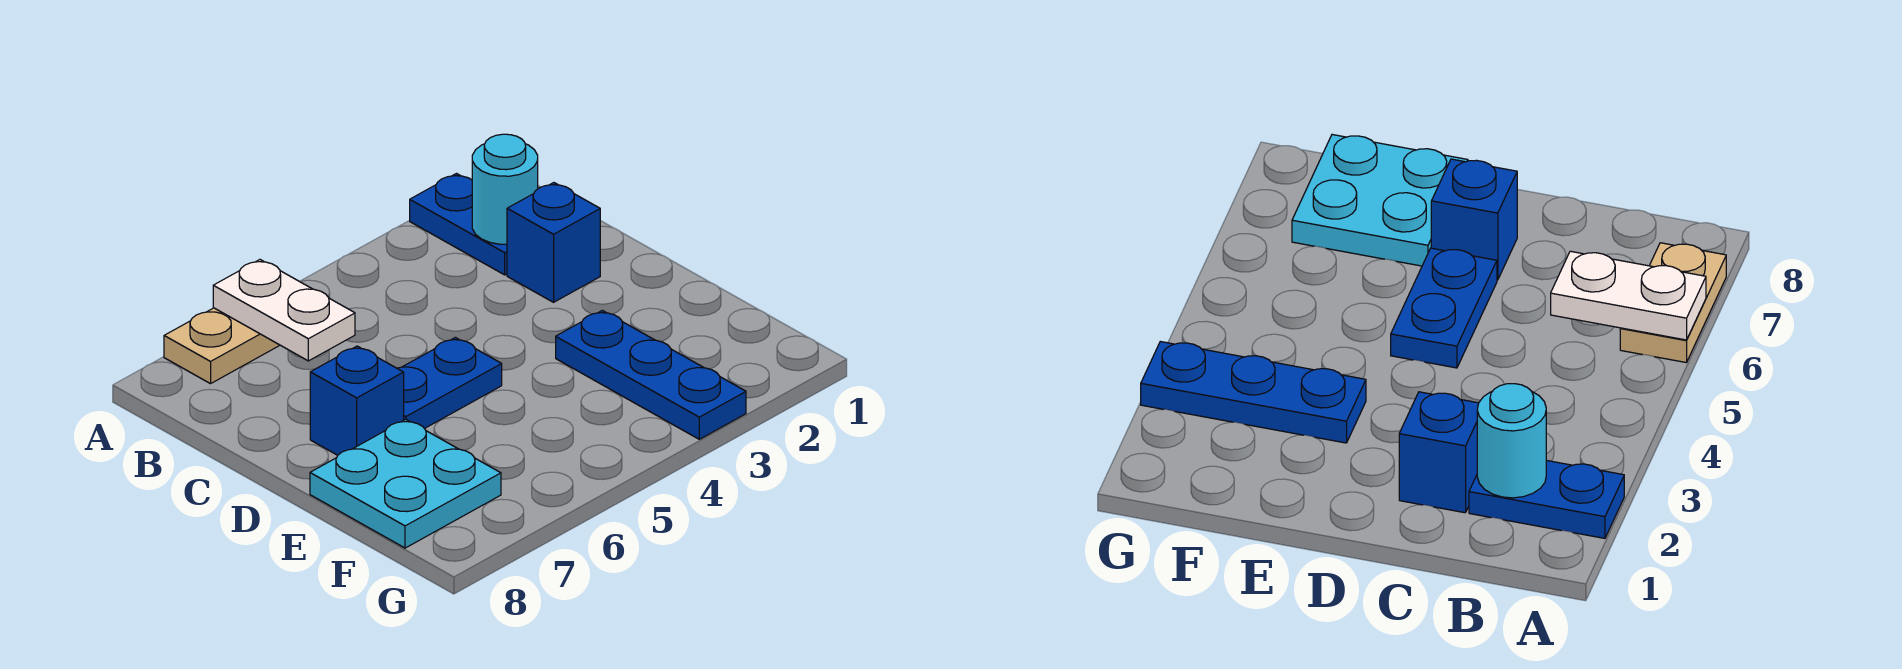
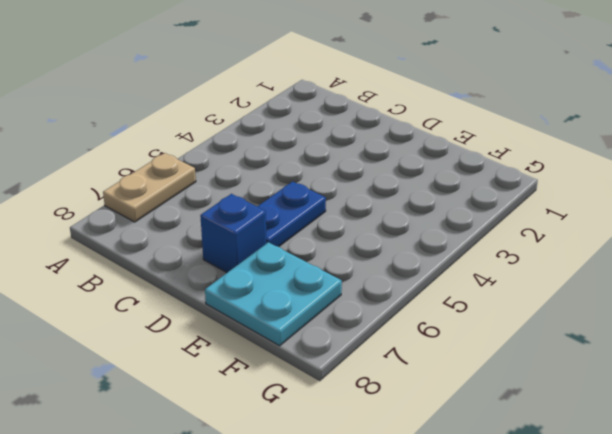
none -> blue plate A2:B2 level 1
none -> blue brick C2 level 1

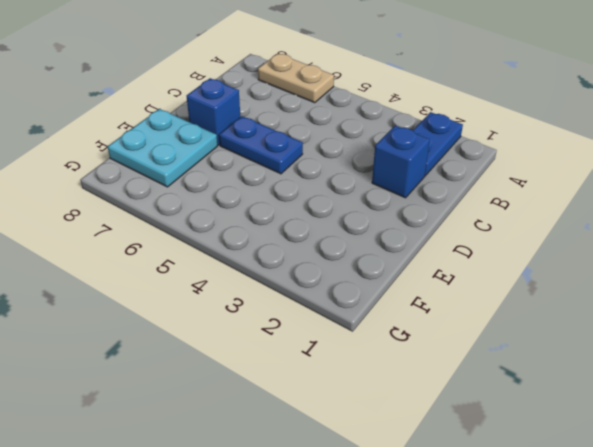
none -> blue plate E3:G3 level 1
none -> white plate A6:B6 level 2

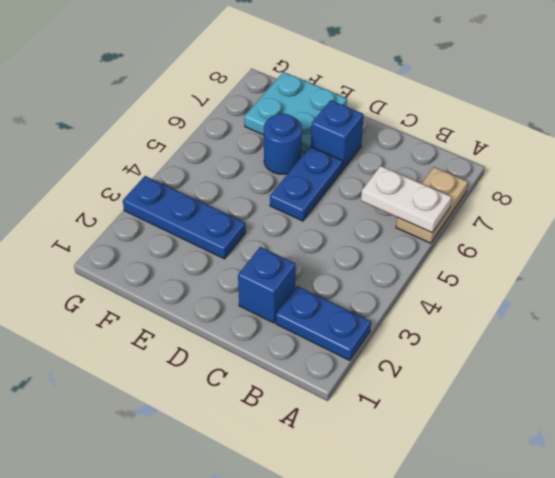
blue round brick E6 level 1 -> none
none -> cyan round brick B2 level 2

